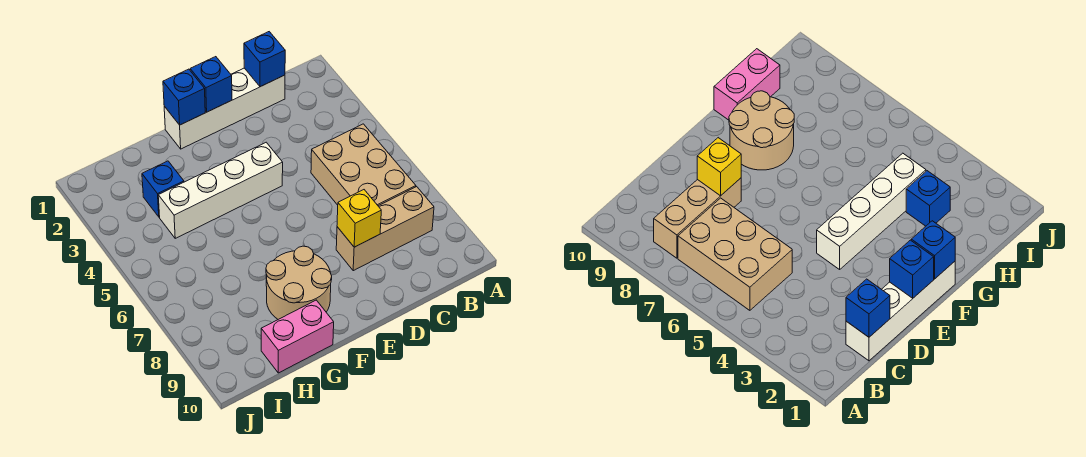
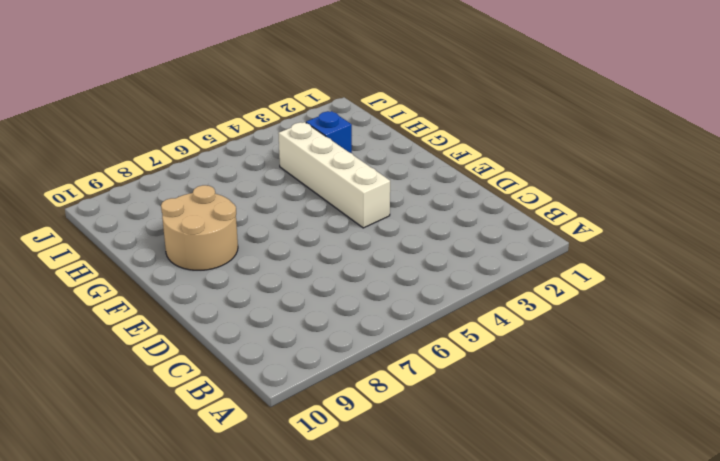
none -> tan brick B5:C7 level 1
none -> tan brick B8:D8 level 1

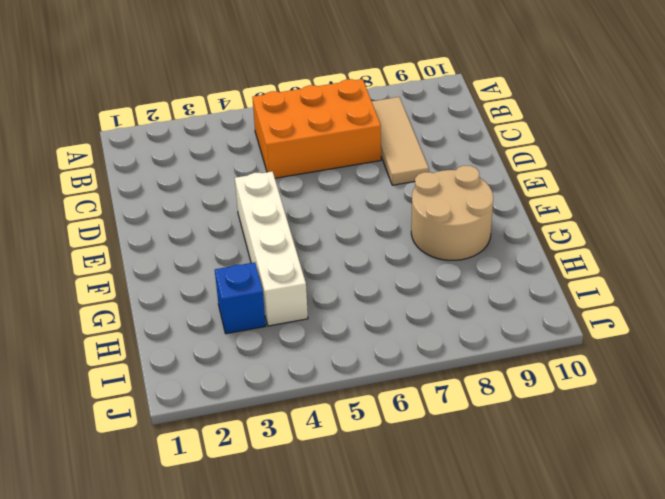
orange brick B5:C7 level 1 -> tan brick B5:C7 level 1
tan tile B8:D8 level 1 -> tan brick B8:D8 level 1
none -> white brick C1:F1 level 1
none -> pink brick G10:H10 level 1

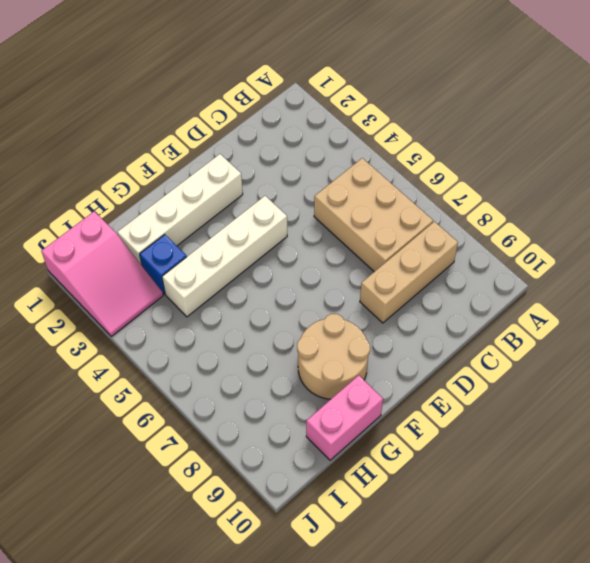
white brick E2:H2 level 1 -> white brick C1:F1 level 1
pink slope I1:J3 level 1 top 1 -> none
none -> blue brick C1 level 2
none -> yellow brick D8 level 2

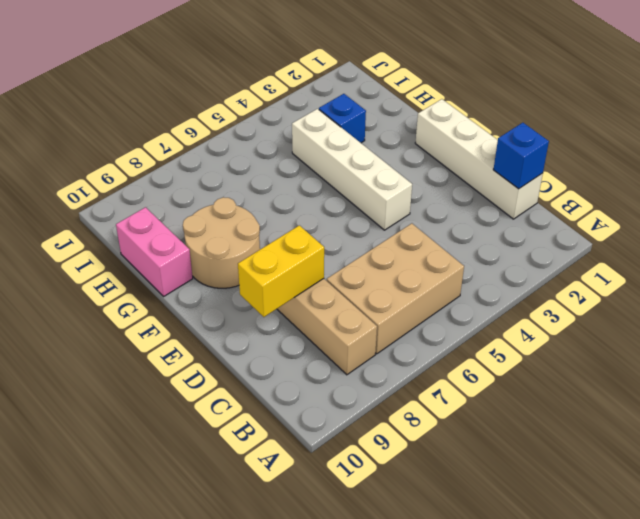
yellow brick D8:D9 level 2 -> yellow brick D8 level 2
none -> blue brick E1 level 2
none -> blue brick F1 level 2

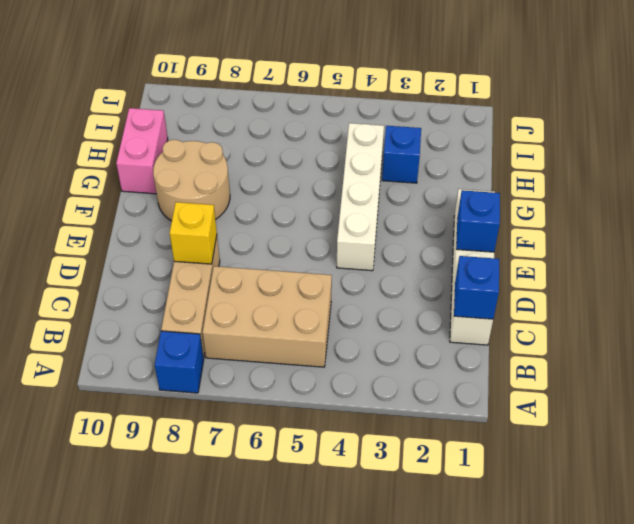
blue brick A8 level 1 -> blue brick F1 level 2

